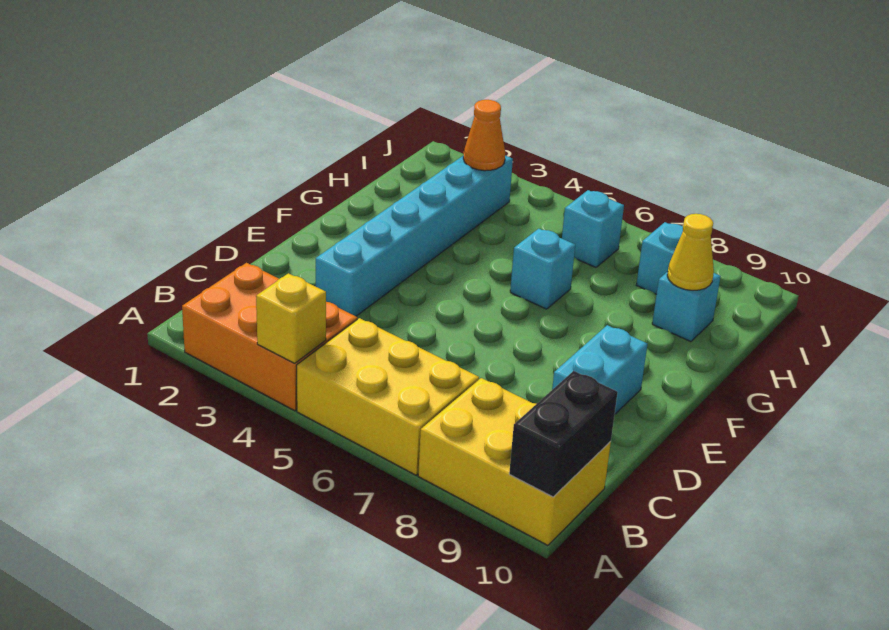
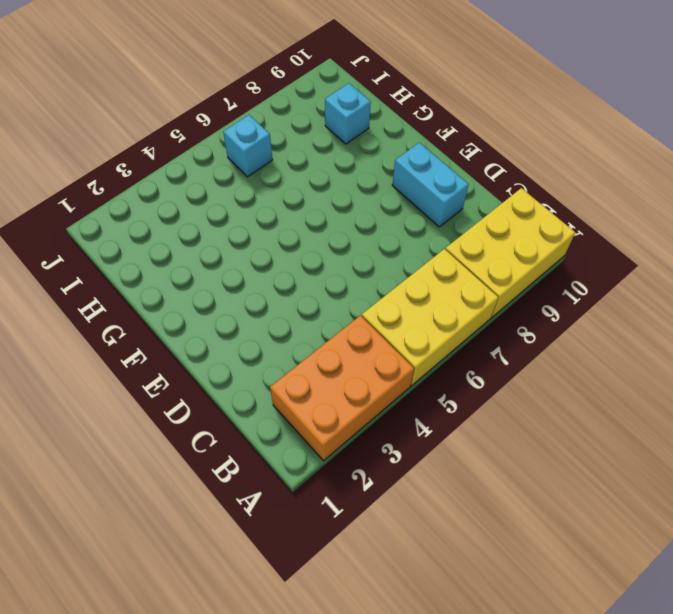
none -> cyan brick D3:I3 level 1
none -> cyan brick G6 level 1
none -> cyan brick I8 level 1

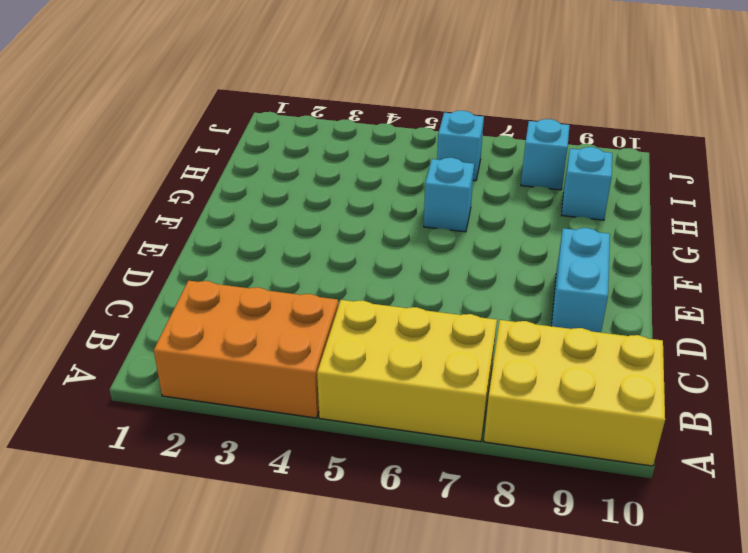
none -> cyan brick D3:I3 level 1
none -> yellow brick A4 level 2
none -> black brick A10:B10 level 2

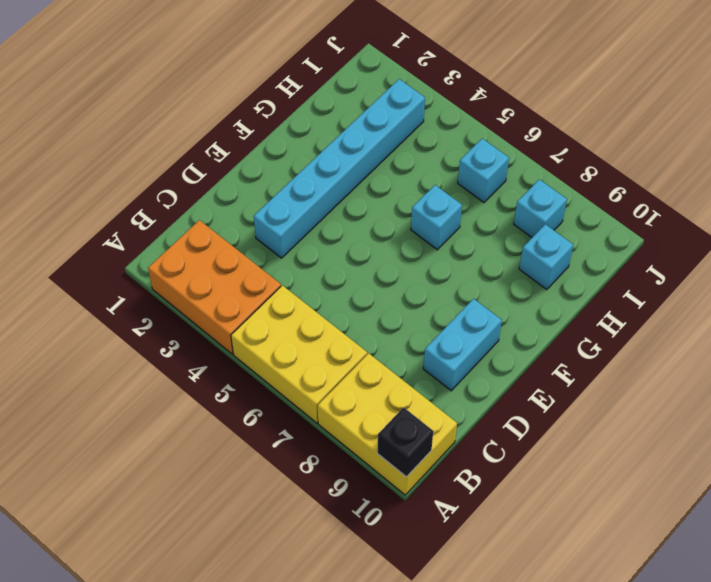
black brick A10 level 2 -> black brick A10:B10 level 2
none -> yellow brick A4 level 2
none -> yellow cone H9 level 2
none -> orange cone I3 level 2

